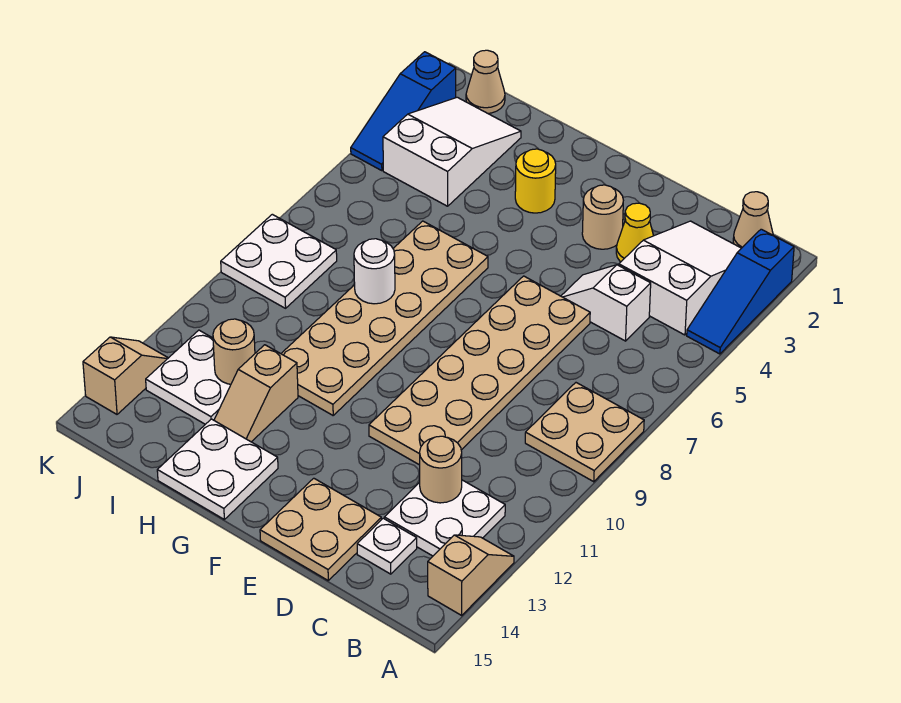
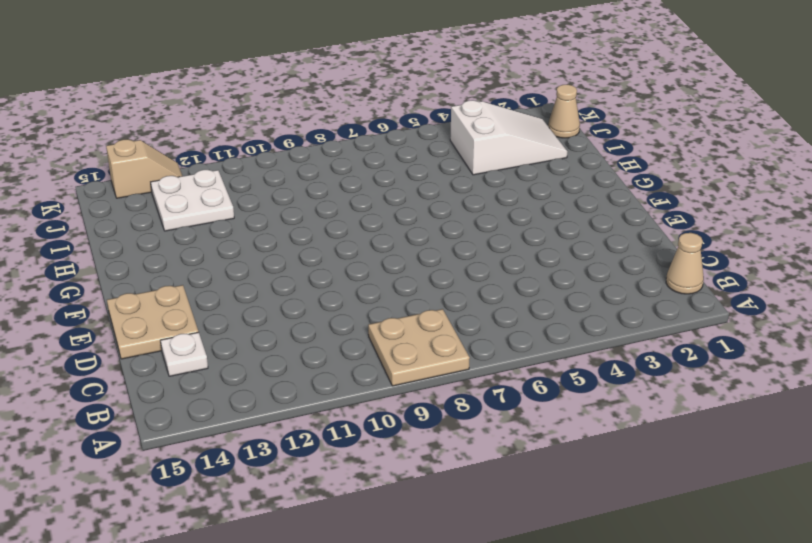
none -> blue slope A2:A4 level 1 top 2
none -> tan slope A13:A14 level 1 top 14
none -> white slope B2:C4 level 1 top 4

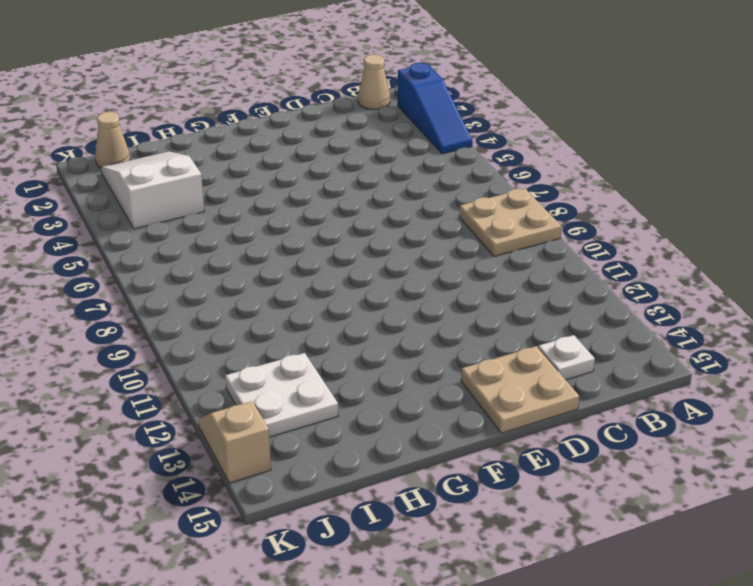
none -> tan slope A13:A14 level 1 top 14
none -> white slope B2:C4 level 1 top 4
none -> white plate B12:C13 level 1

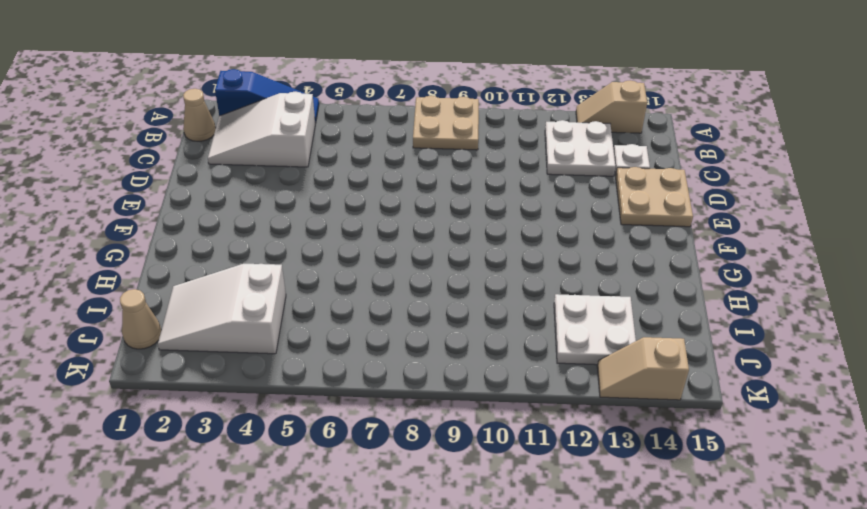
none -> white slope C5:D5 level 1 top C
none -> yellow cone D3 level 1
none -> tan plate D6:E11 level 1

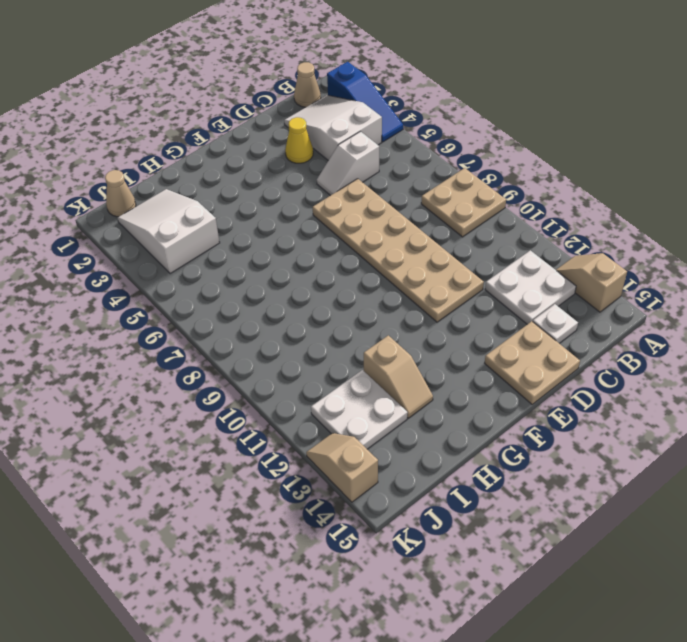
none -> tan round brick E3 level 1
none -> yellow round brick G3 level 1
none -> tan plate G6:H11 level 1

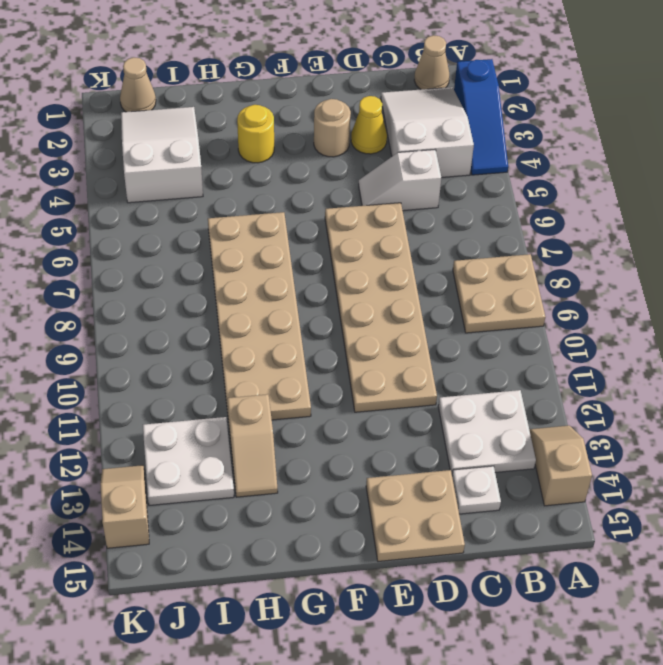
none -> white plate G14:H15 level 1
none -> white plate J8:K9 level 1
none -> blue slope K2:K4 level 1 top 2

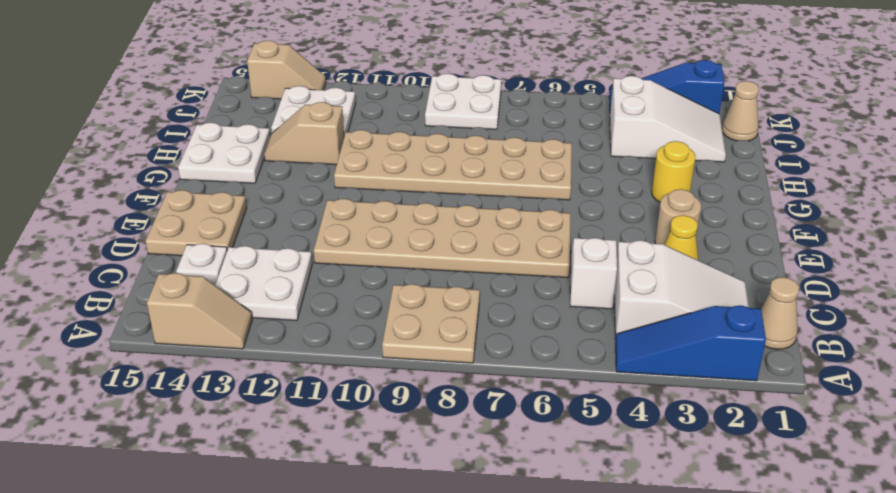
none -> tan round brick C12 level 2
none -> white round brick H8 level 2
none -> tan round brick I12 level 2

